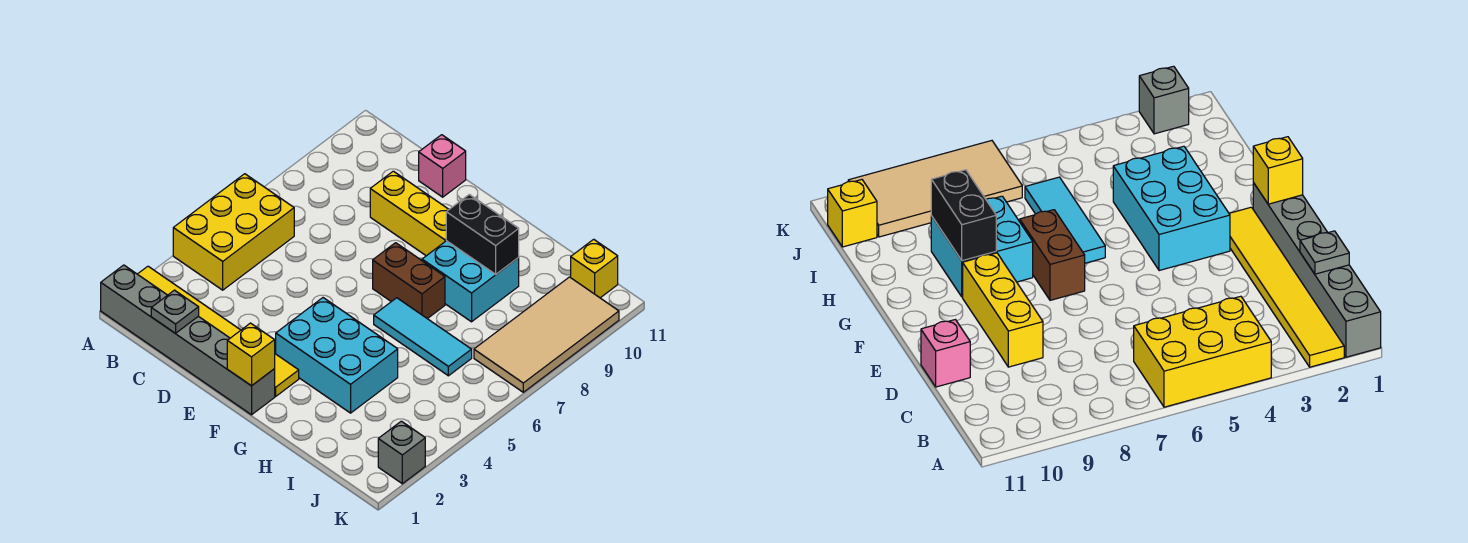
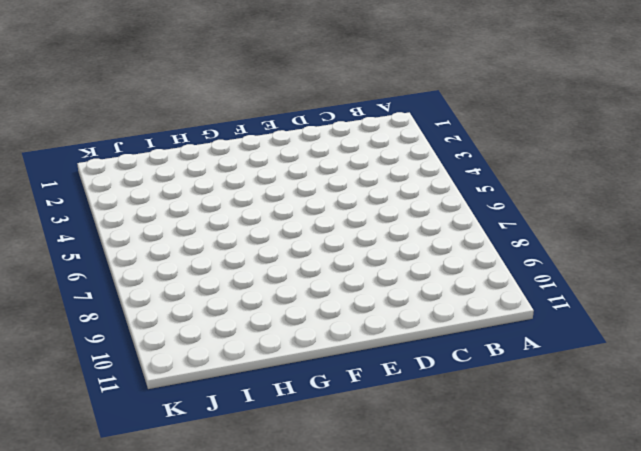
none -> grey brick A1:F1 level 1
none -> yellow tile A2:F2 level 1
none -> yellow brick A4:B6 level 1

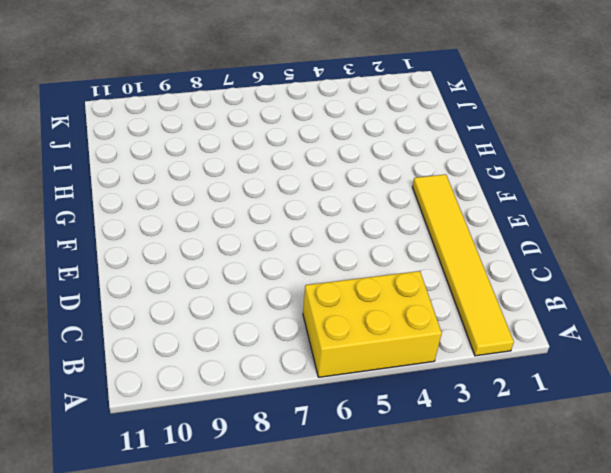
none -> grey brick A1:F1 level 1
none -> yellow brick D9:F9 level 1
none -> pink brick D11 level 1

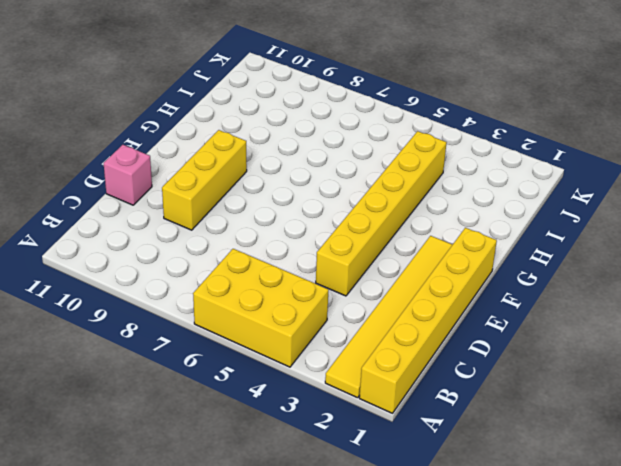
yellow brick A1:F1 level 1 -> grey brick A1:F1 level 1
yellow brick D4:I4 level 1 -> cyan brick F3:H4 level 1
none -> brown brick F7:G7 level 1
none -> cyan tile G6:I6 level 1
none -> cyan brick G8:H9 level 1

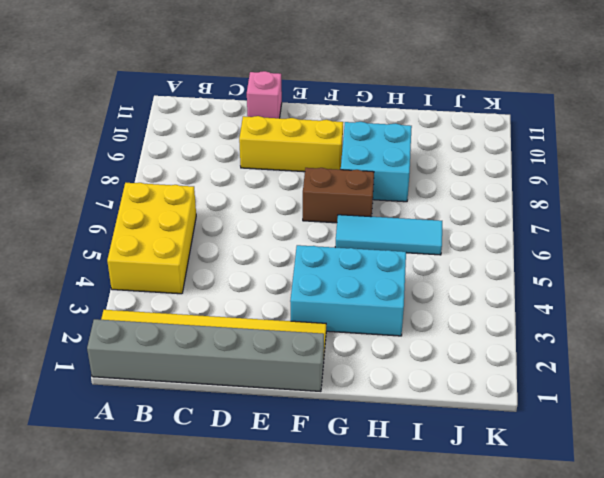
none -> tan tile J7:K10 level 1
none -> yellow brick J11 level 1
none -> grey brick K2 level 1

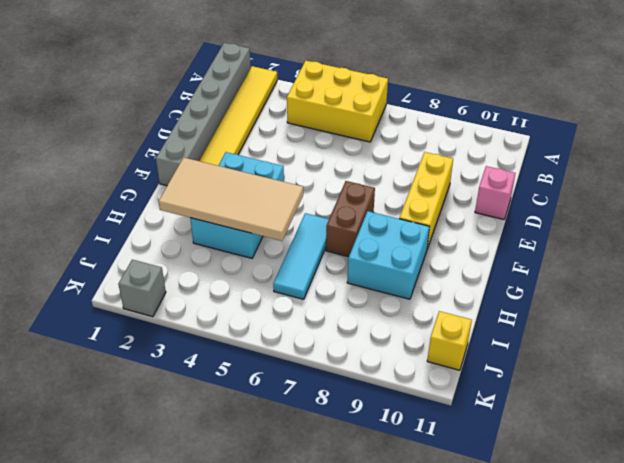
tan tile G2:H5 level 2 -> tan tile J7:K10 level 1
none -> grey plate C1 level 2
none -> yellow brick F1 level 2
none -> black brick G9:H9 level 2

